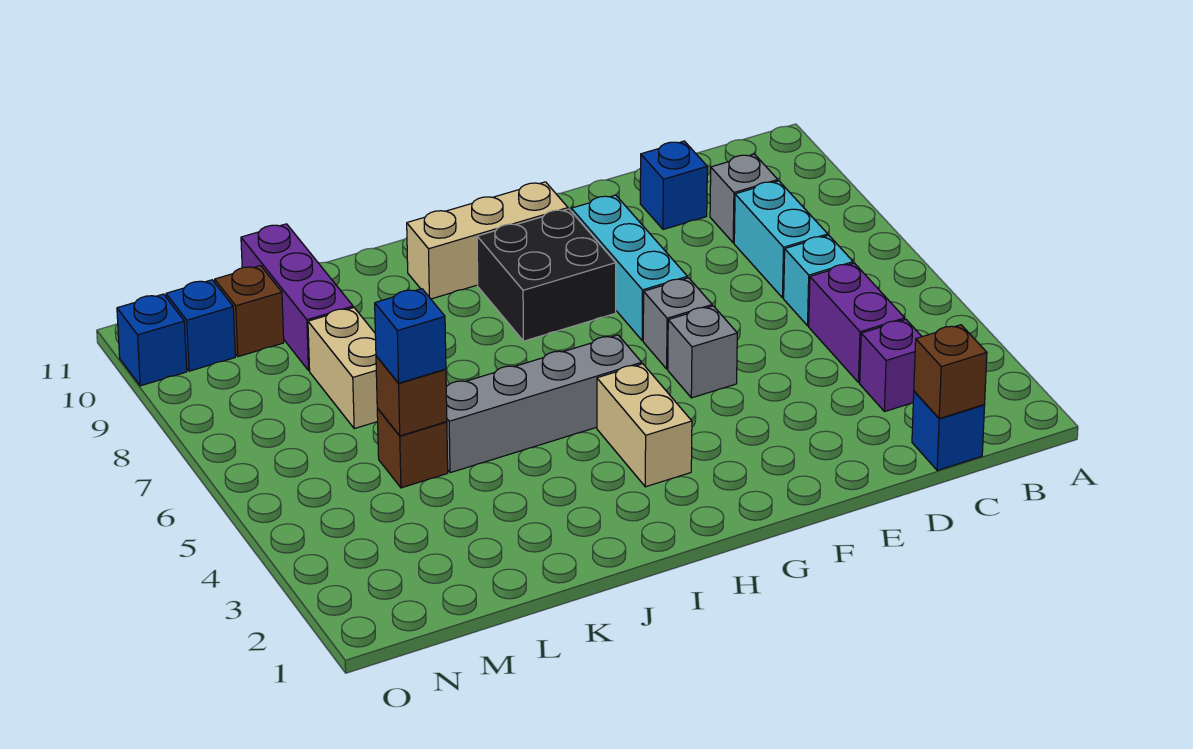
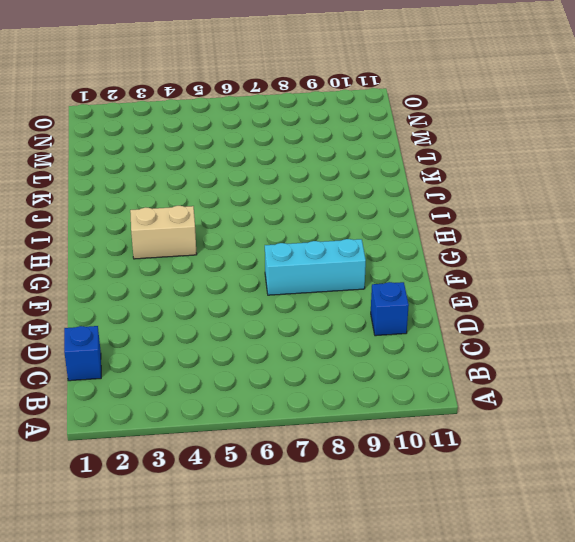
none -> purple brick C3 level 1
none -> purple brick C4:C5 level 1
none -> cyan brick C6 level 1

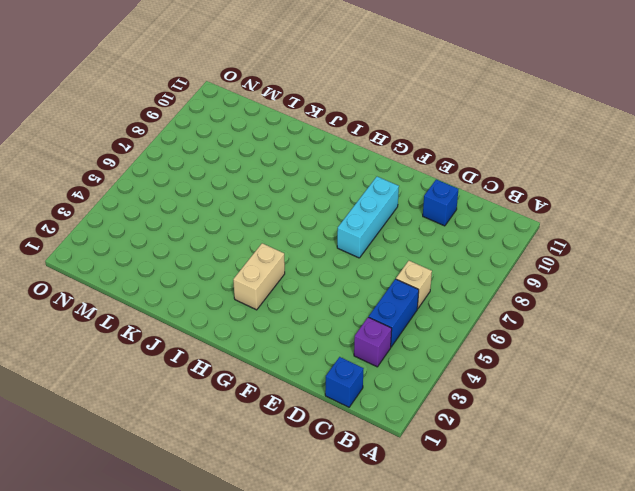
blue brick C4:C5 level 1 -> purple brick C4:C5 level 1
tan brick C6 level 1 -> cyan brick C6 level 1
none -> cyan brick C7:C8 level 1
none -> grey brick C9 level 1
none -> grey brick F5 level 1

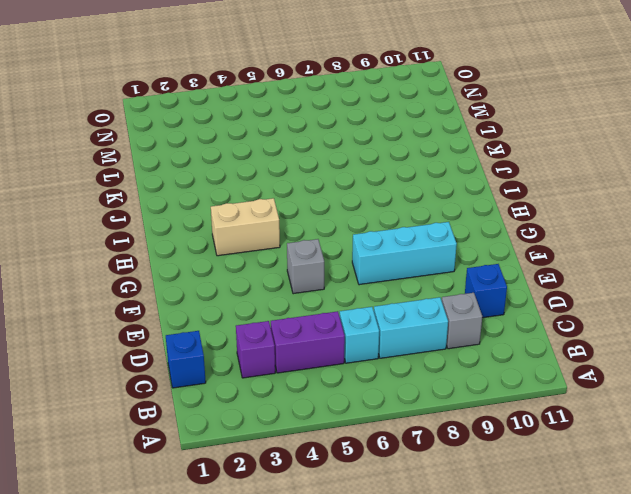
none -> grey brick F6 level 1
none -> black brick G8:H9 level 1
none -> tan brick G10:I10 level 1

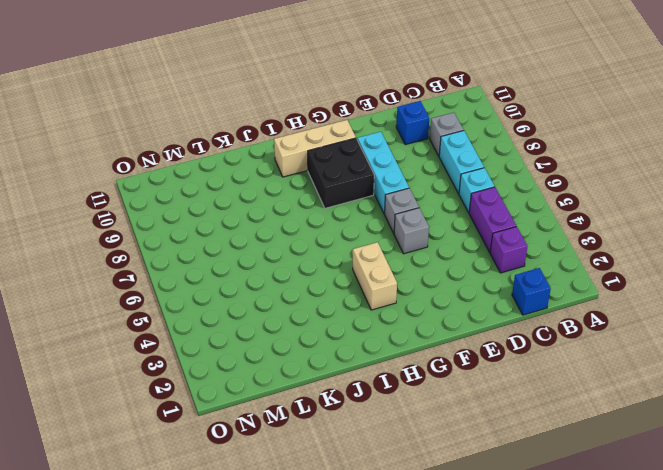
none -> grey brick H5:K5 level 1
none -> brown brick L5 level 1
none -> tan brick L7:L8 level 1

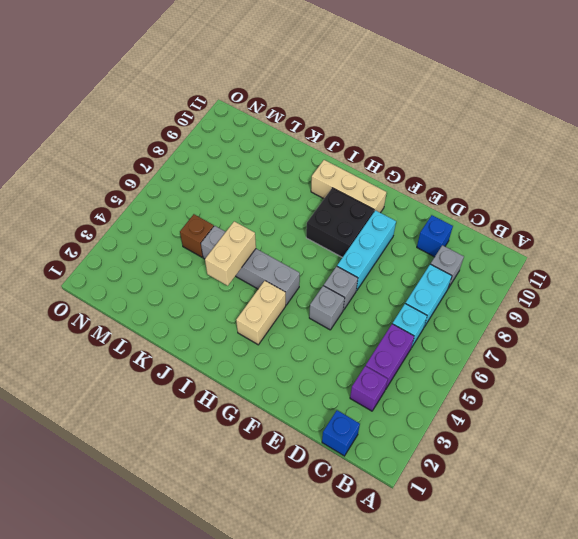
tan brick J4:J5 level 2 -> tan brick L7:L8 level 1
none -> purple brick L9:L11 level 1
none -> brown brick M10 level 1
none -> blue brick N10 level 1

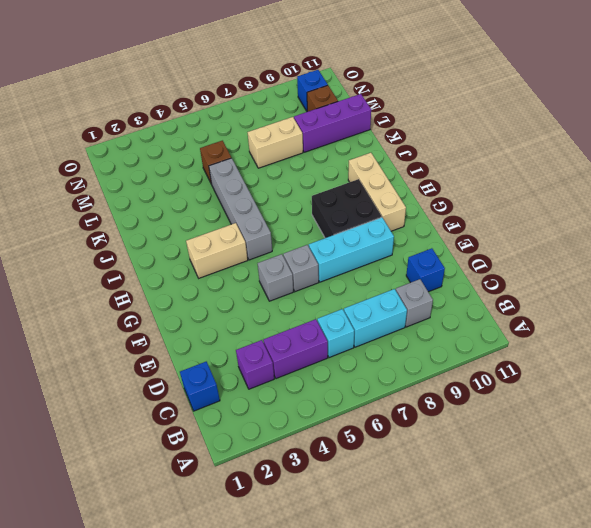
none -> blue brick O10 level 1
none -> brown brick C1 level 2
none -> brown brick L5 level 2

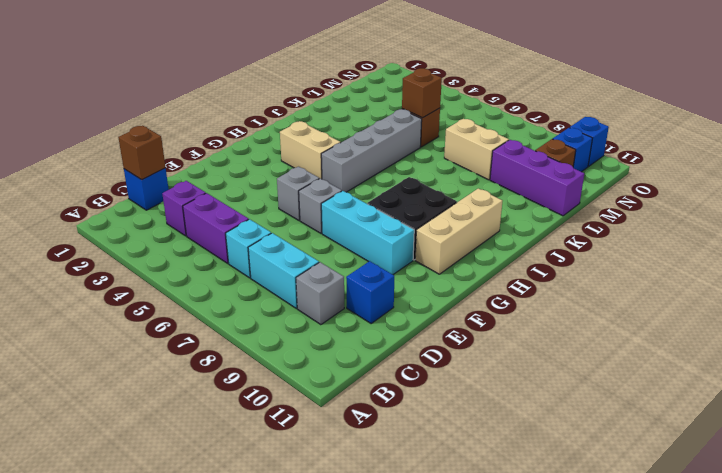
none -> blue brick L5 level 3

